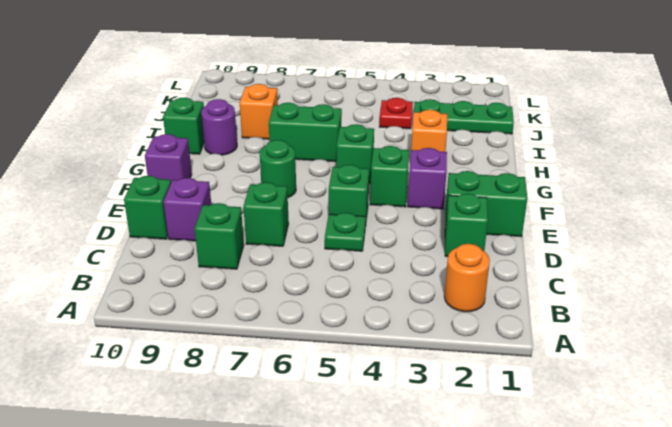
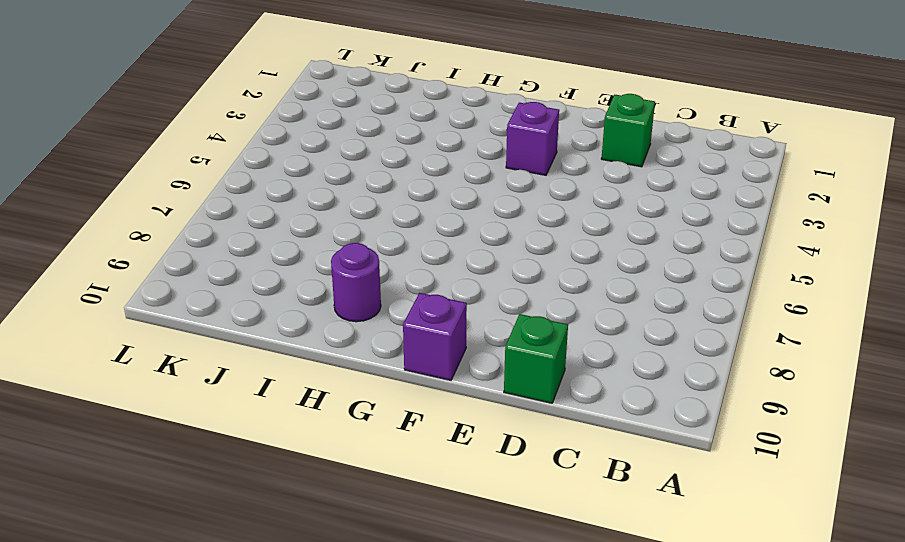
none -> orange round brick B2 level 1
none -> green brick C8 level 1
none -> green plate D5 level 1

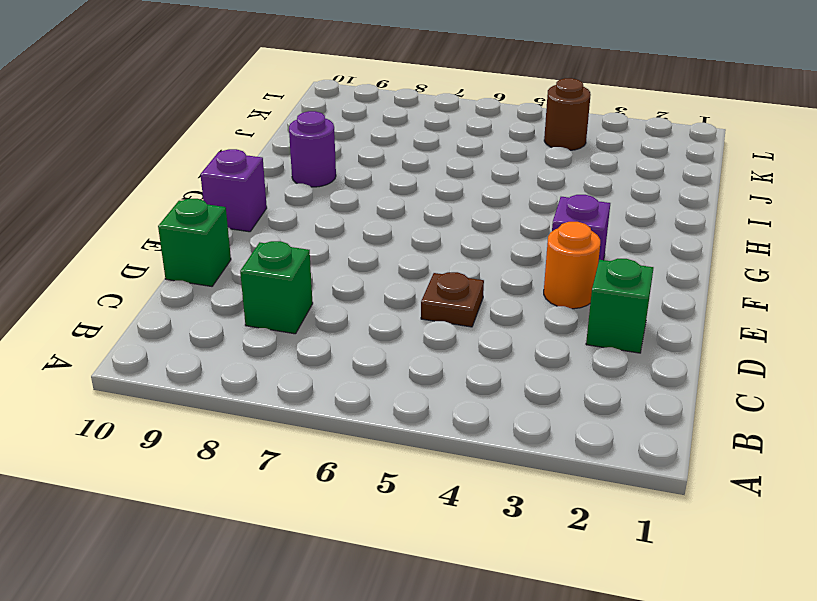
brown plate D5 level 1 -> green plate D5 level 1
orange round brick E3 level 1 -> orange round brick B2 level 1
brown round brick K4 level 1 -> none
none -> green brick D7 level 1
none -> purple brick D9 level 1
none -> green brick E1:E2 level 1

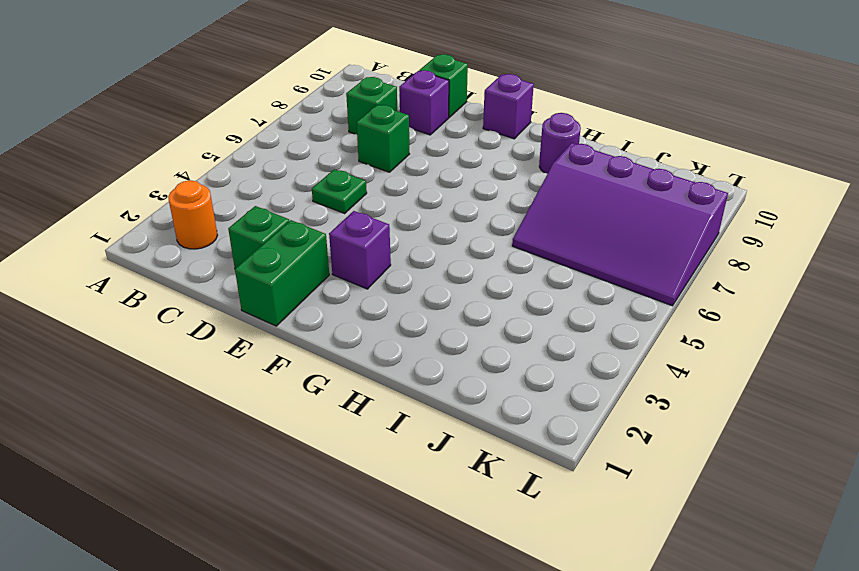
purple slope I6:L8 level 1 top 8 -> orange brick I8 level 1
none -> green brick E5 level 1
none -> green brick F4 level 1
none -> green round brick F7 level 1

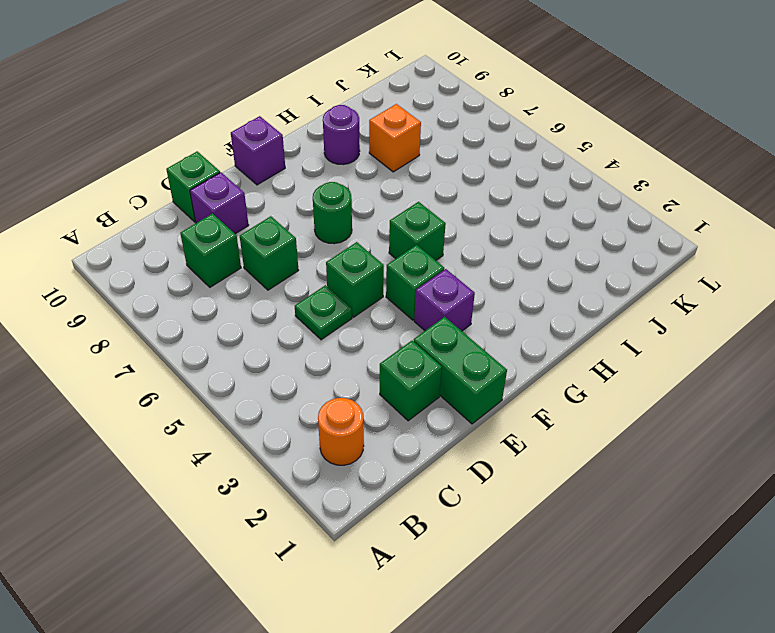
none -> orange brick H3 level 1
none -> green brick H6:H7 level 1
none -> green brick H10 level 1

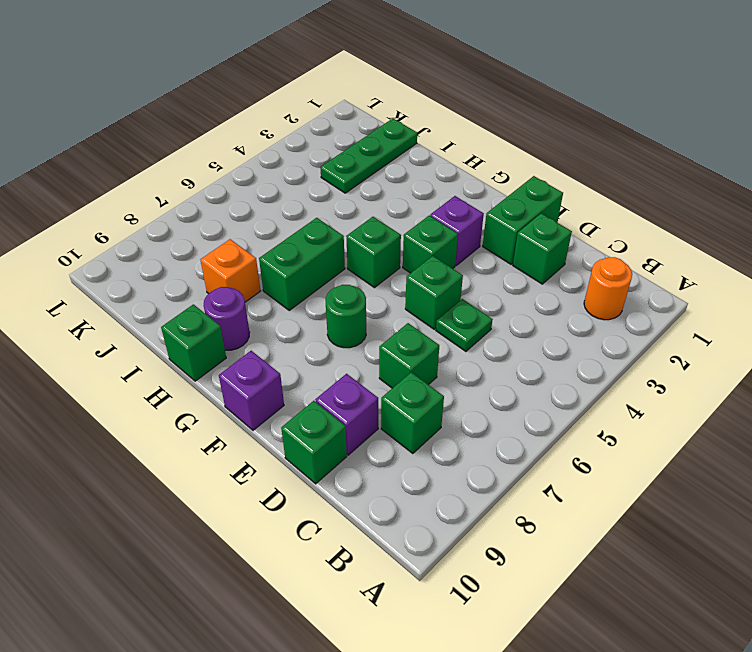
none -> orange brick H3 level 1
none -> red plate J4 level 1

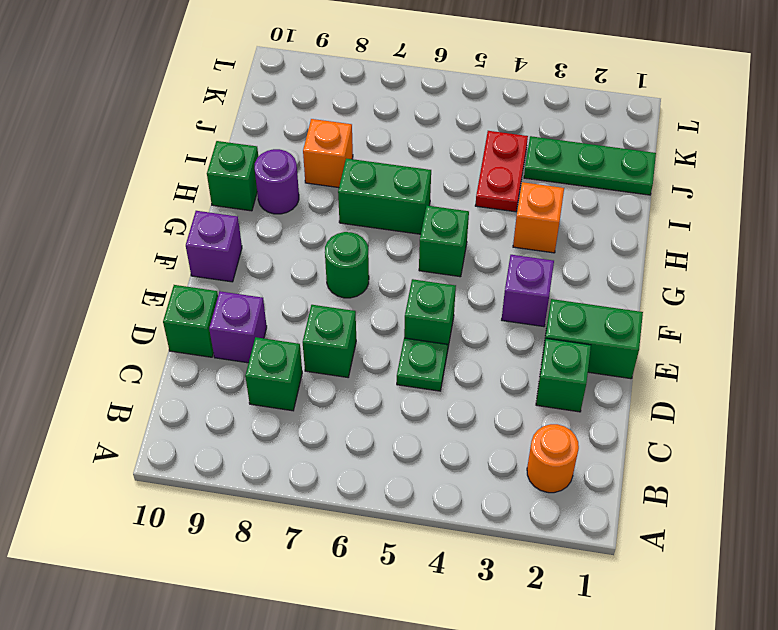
red plate I4:J4 level 1 -> red plate J4 level 1
none -> green brick F4 level 1

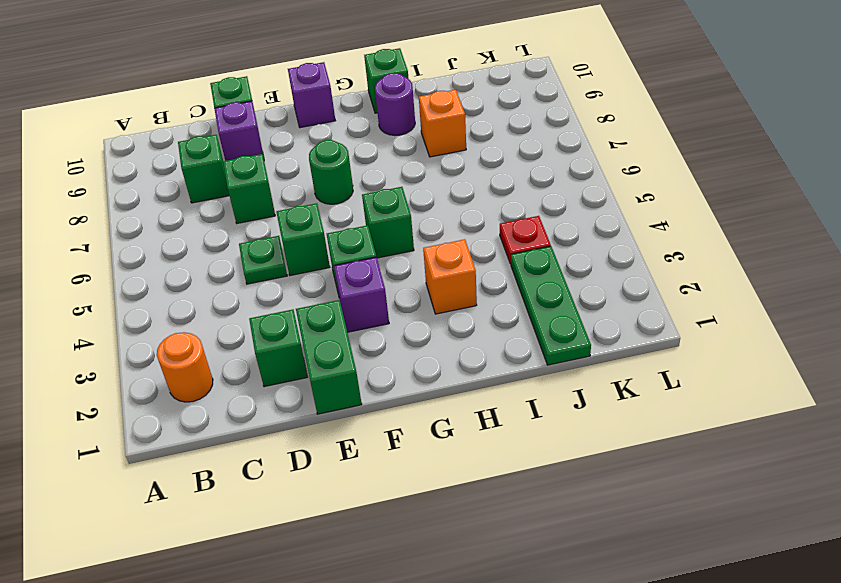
none -> green brick H6:H7 level 1

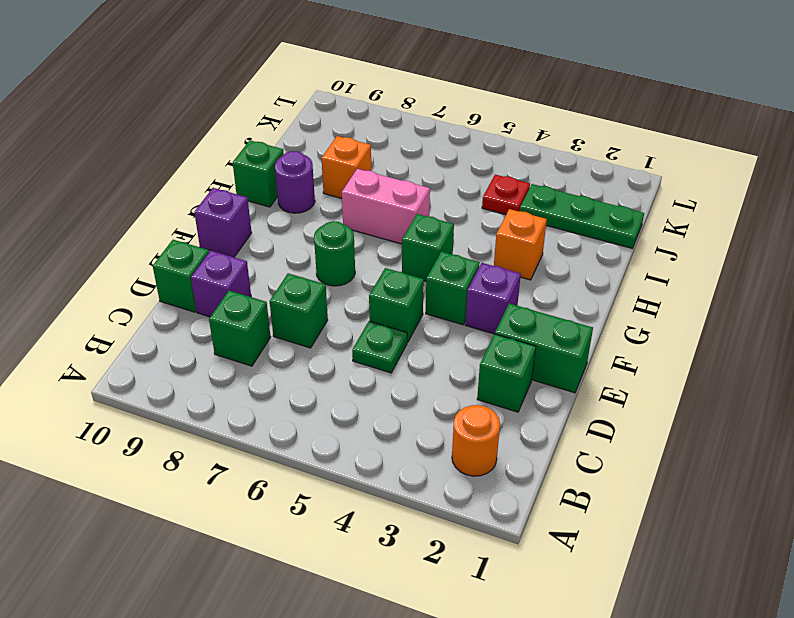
pink brick H6:H7 level 1 -> green brick H6:H7 level 1

